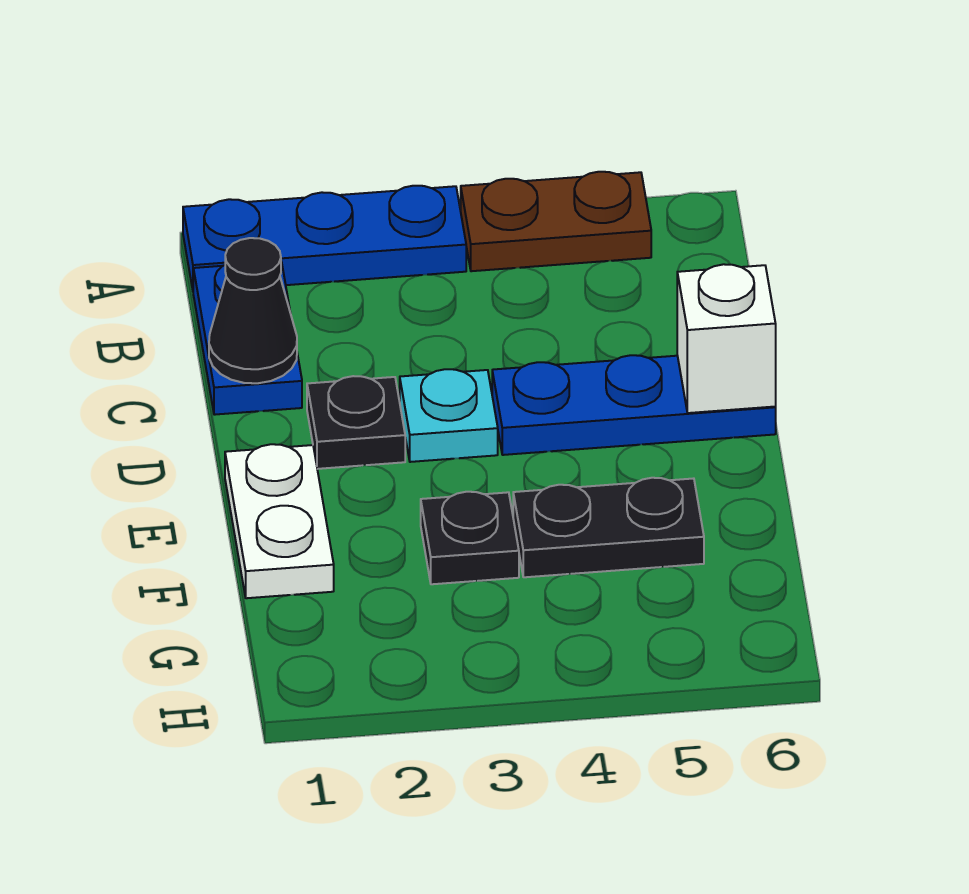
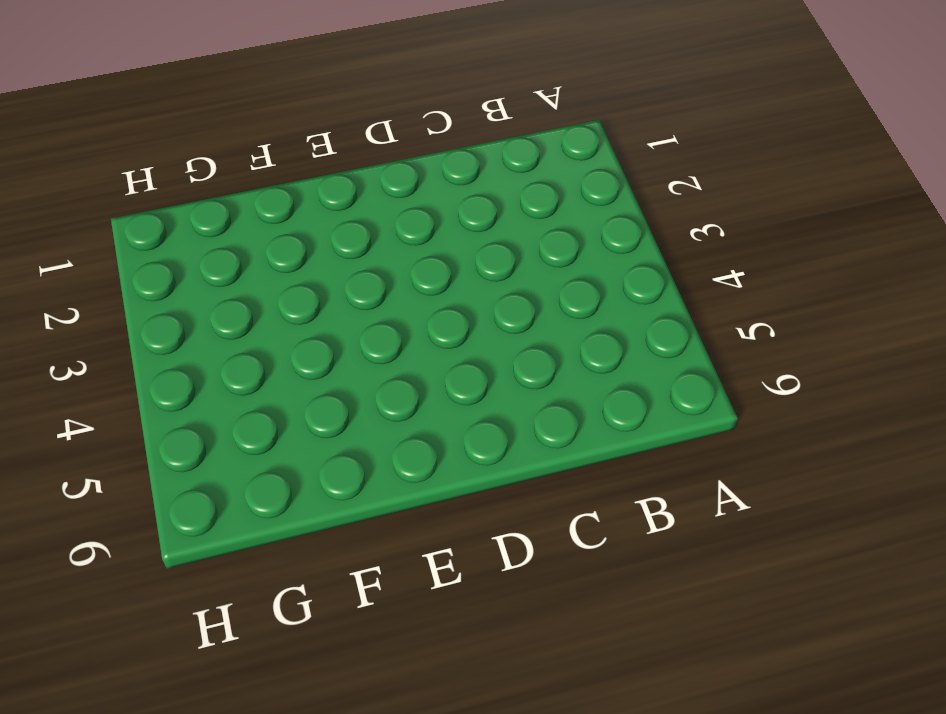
none -> blue plate A1:A3 level 1
none -> brown plate A4:A5 level 1

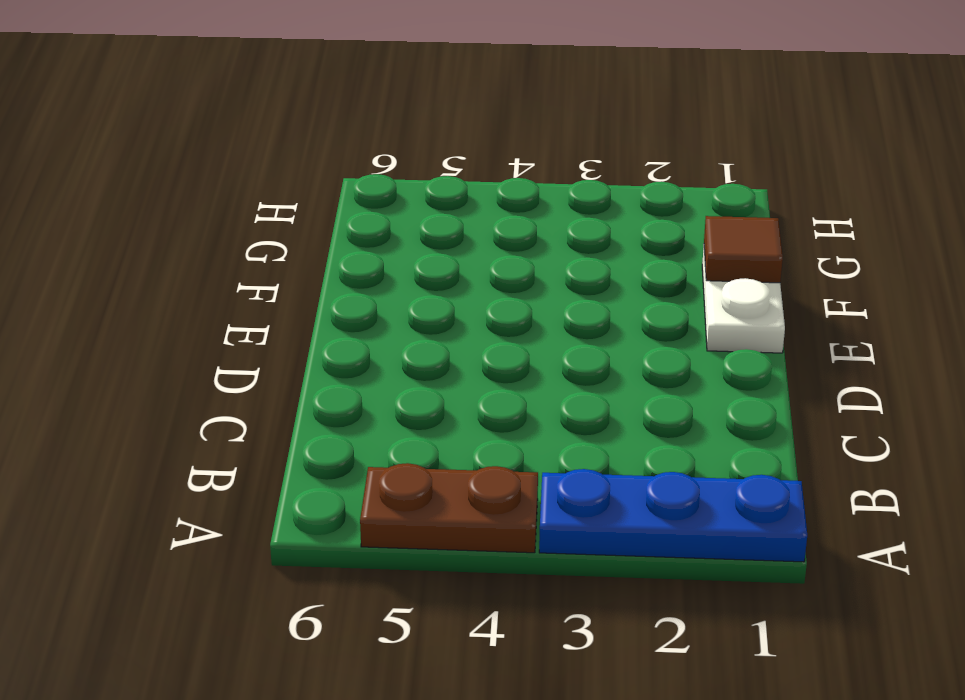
brown tile F1 level 2 -> none
none -> blue plate B1:C1 level 1
none -> black plate D2 level 1

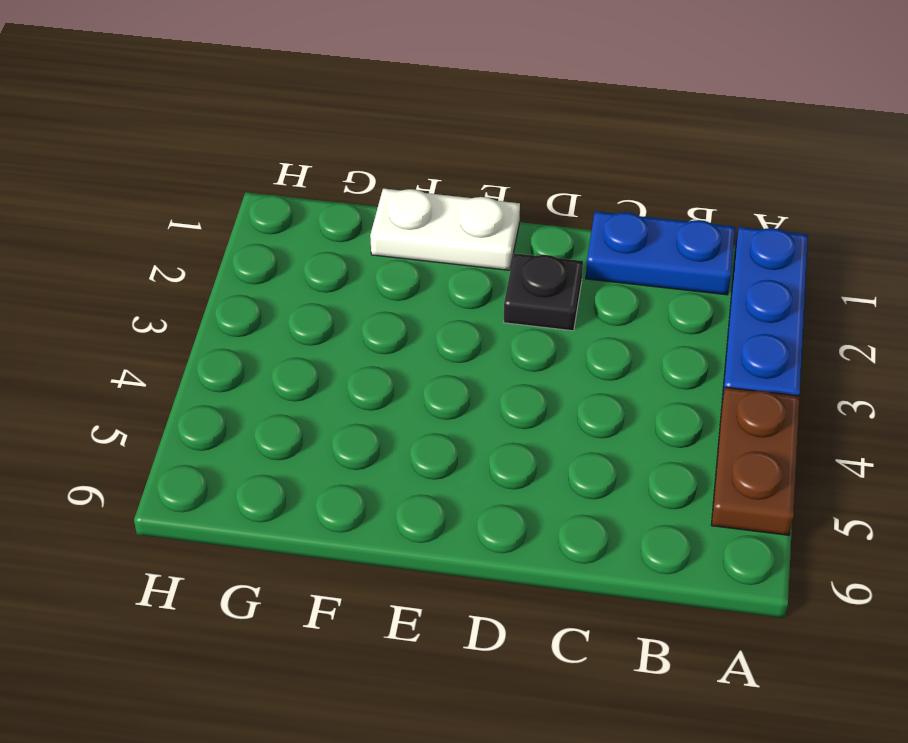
none -> cyan plate D3 level 1
none -> blue plate D4:D6 level 1

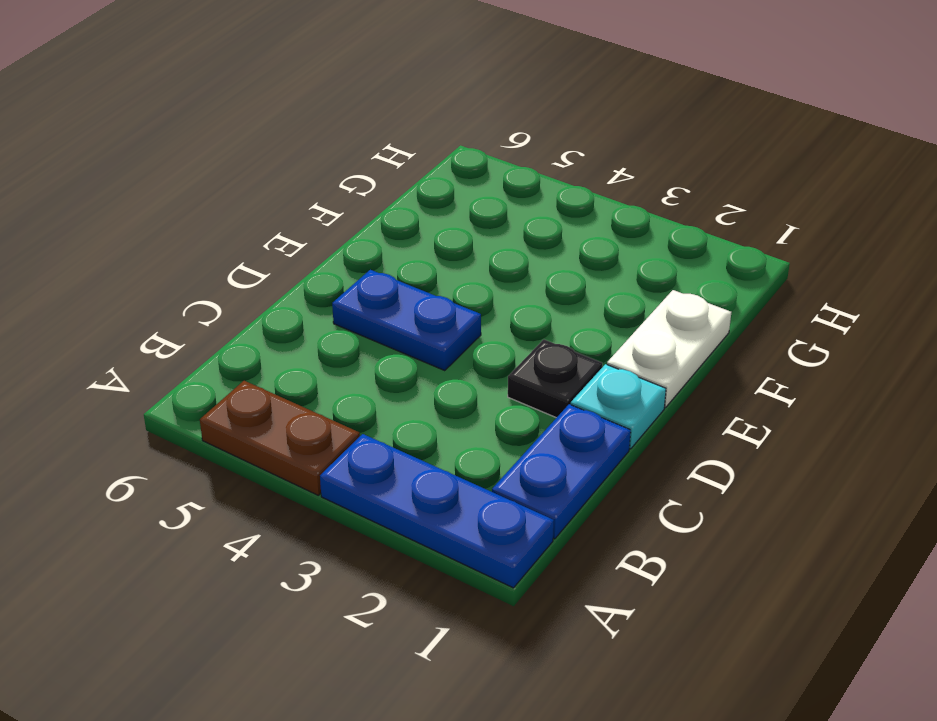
cyan plate D1 level 1 -> cyan plate D3 level 1
blue plate D4:D5 level 1 -> blue plate D4:D6 level 1
none -> black plate F3 level 1
none -> black plate F4:F5 level 1

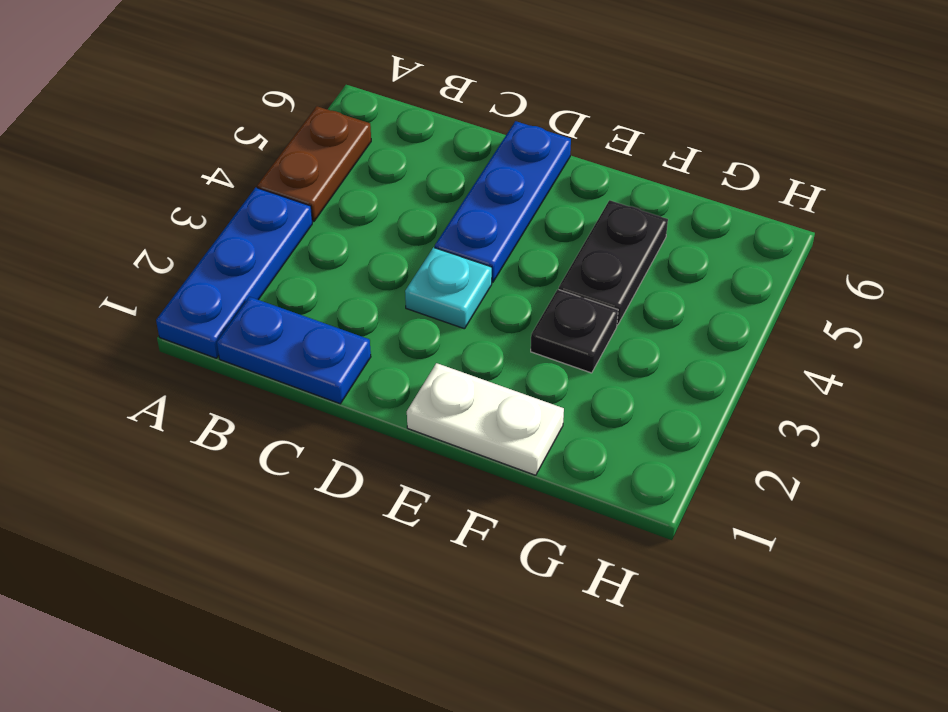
none -> black plate D2 level 1
none -> black cone C1 level 2

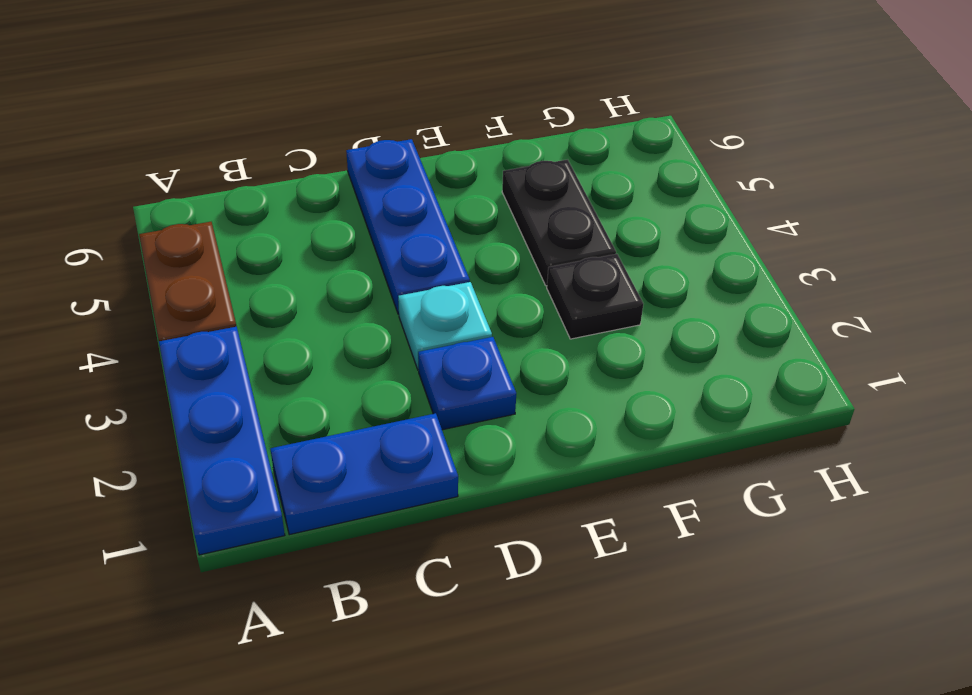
blue plate D2 level 1 -> black plate D2 level 1
none -> white plate E1:F1 level 1
none -> black cone C1 level 2

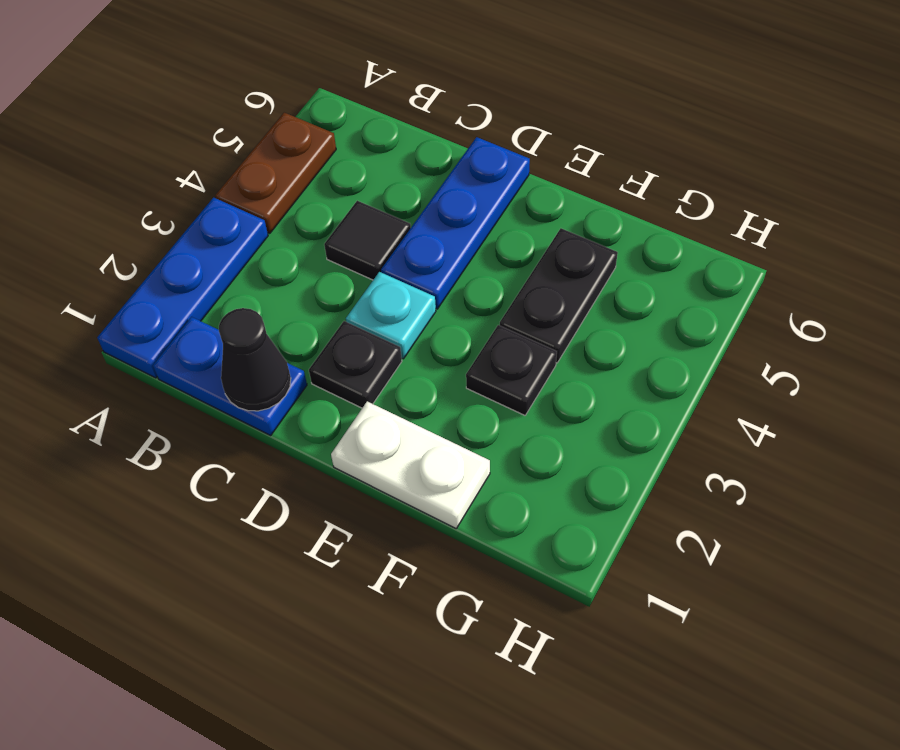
black tile C4 level 1 -> none
none -> white brick D6 level 2

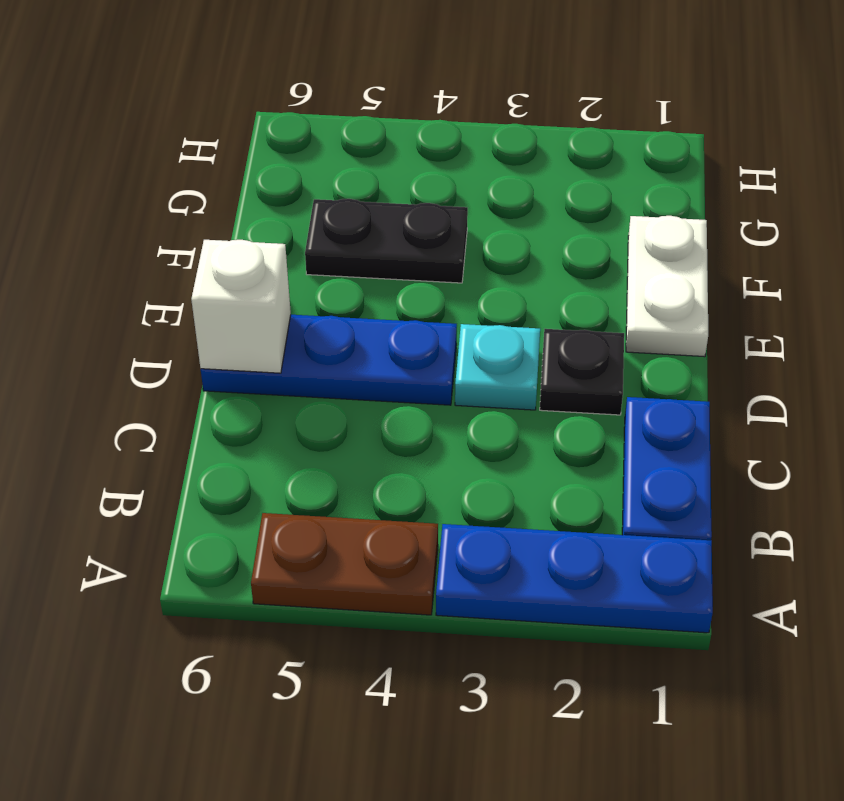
none -> black plate F3 level 1
none -> black cone C1 level 2

